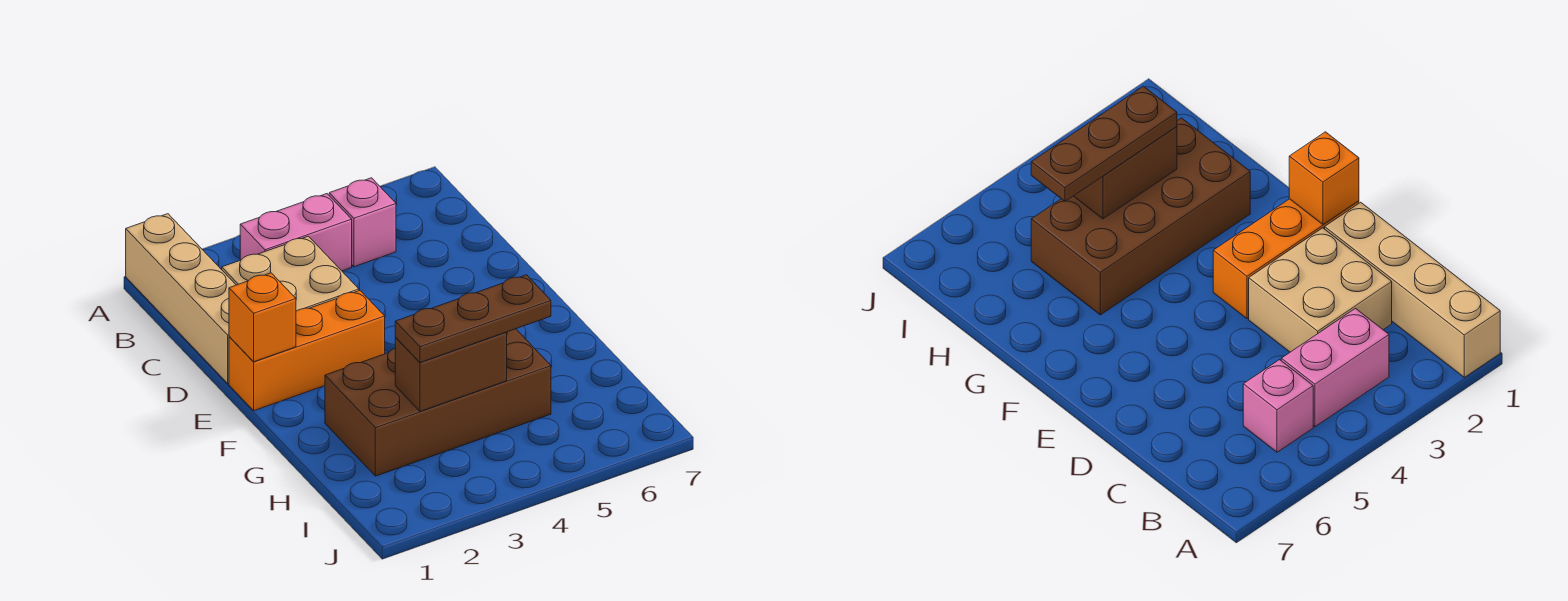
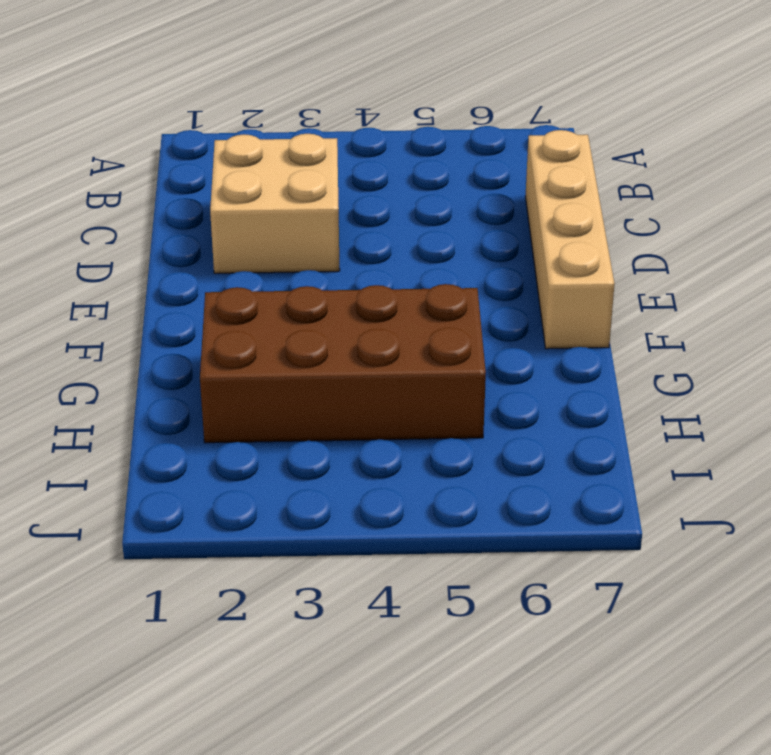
tan brick C7:F7 level 1 -> tan brick A1:D1 level 1
none -> pink brick B3:B4 level 1
none -> pink brick B5 level 1

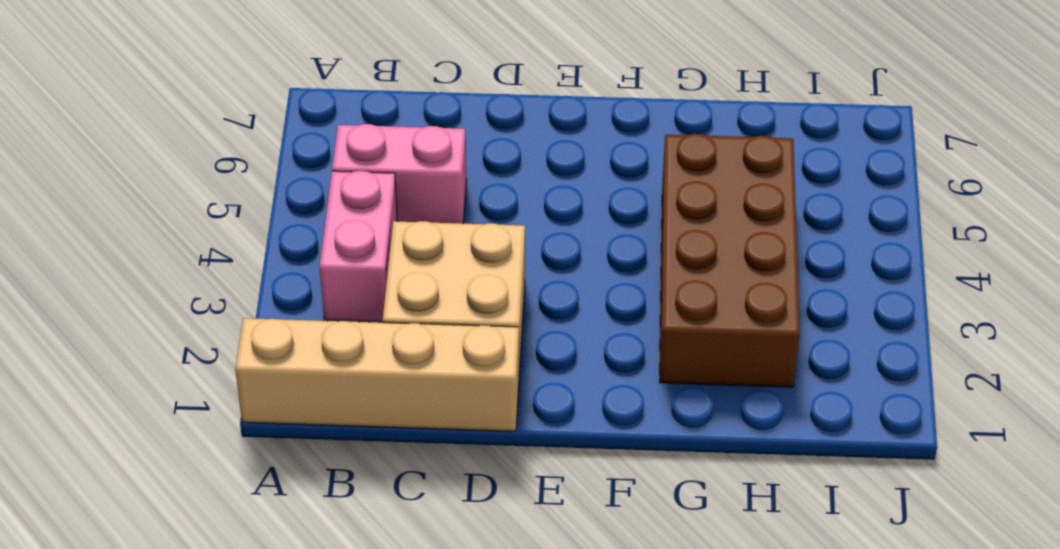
pink brick B5:C5 level 1 -> pink brick B5 level 1
none -> orange brick E1:E3 level 1
none -> orange brick E1 level 2

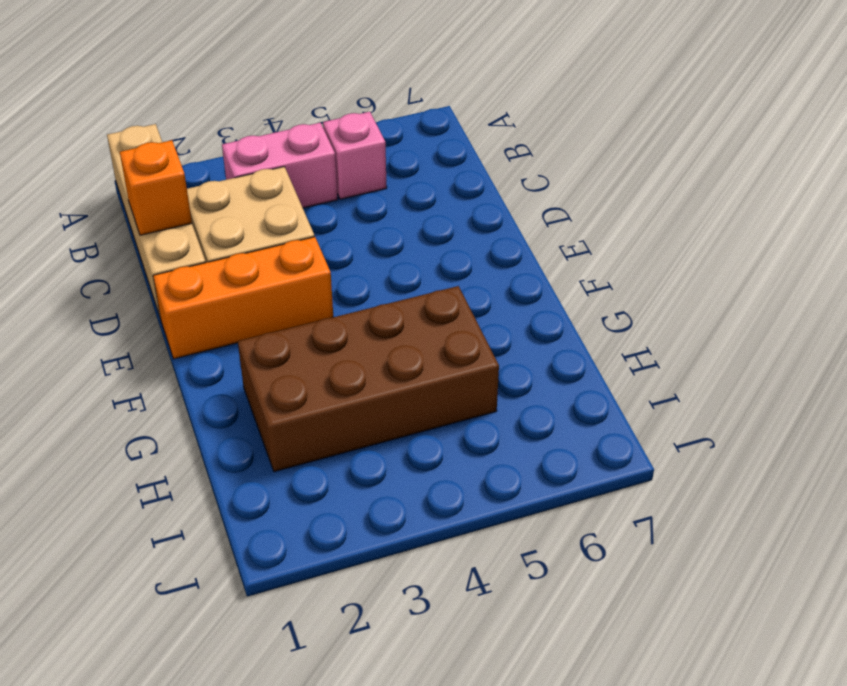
orange brick C1 level 2 -> orange brick E1 level 2
none -> brown brick H3:H4 level 2
none -> brown plate H3:H5 level 3

